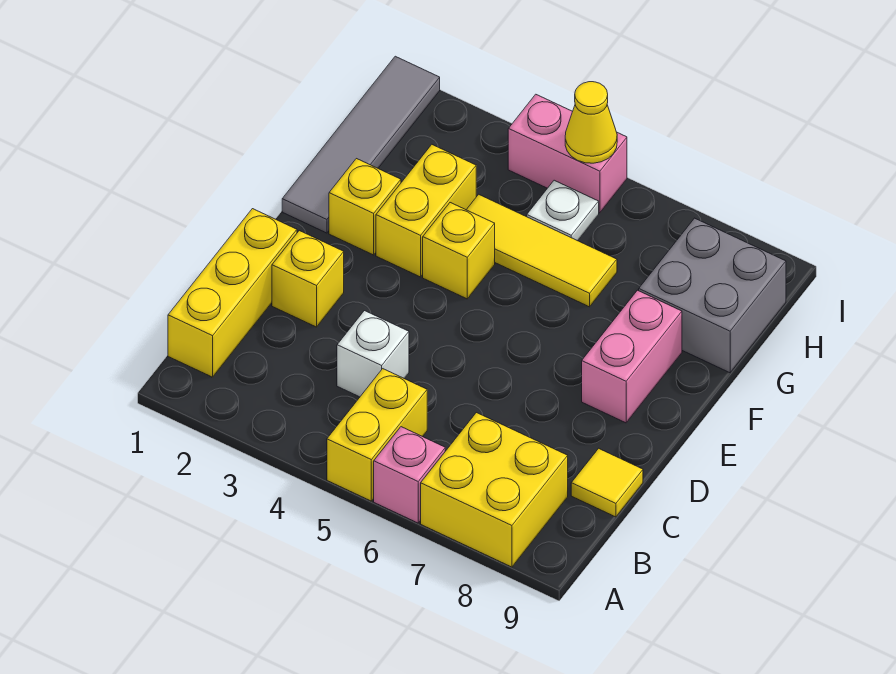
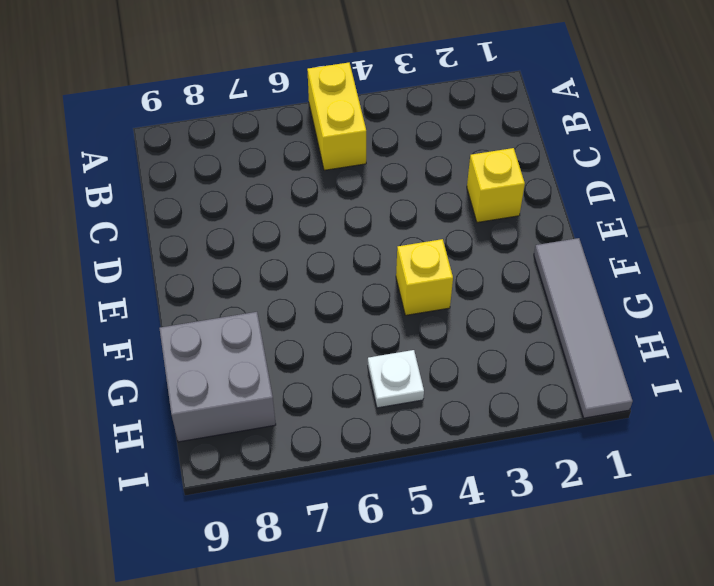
none -> pink brick A6 level 1
none -> yellow brick A7:B8 level 1
none -> yellow brick B1:D1 level 1

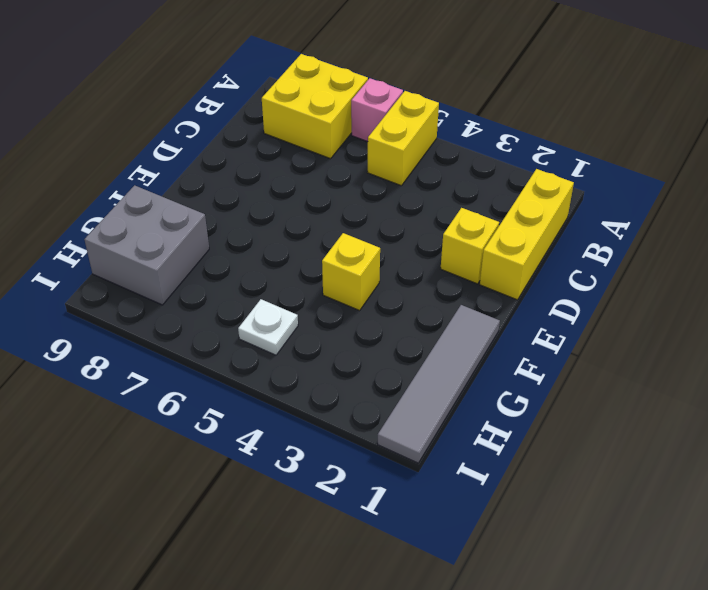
none -> white brick C4 level 1
none -> yellow tile C9 level 1
none -> pink brick E8:F8 level 1

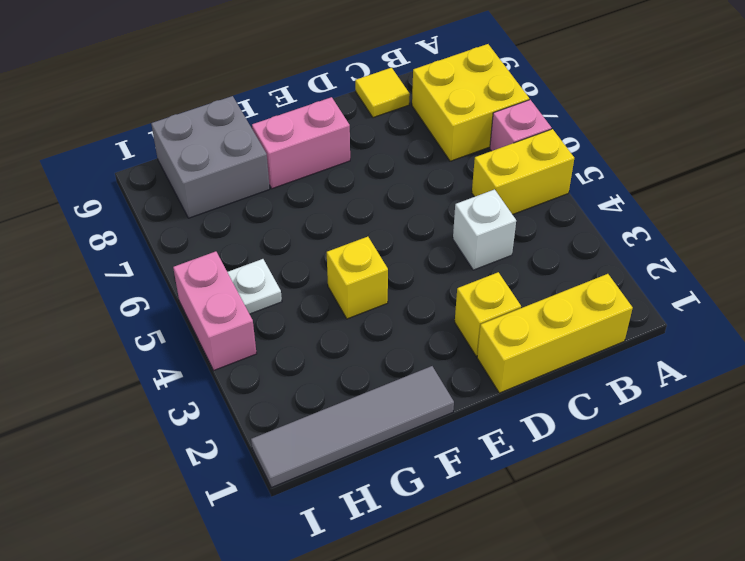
none -> yellow brick F2 level 1
none -> yellow brick F3:G3 level 1
none -> yellow tile G4:G6 level 1

